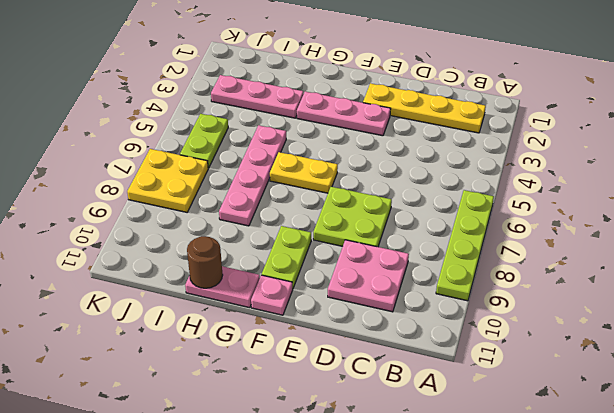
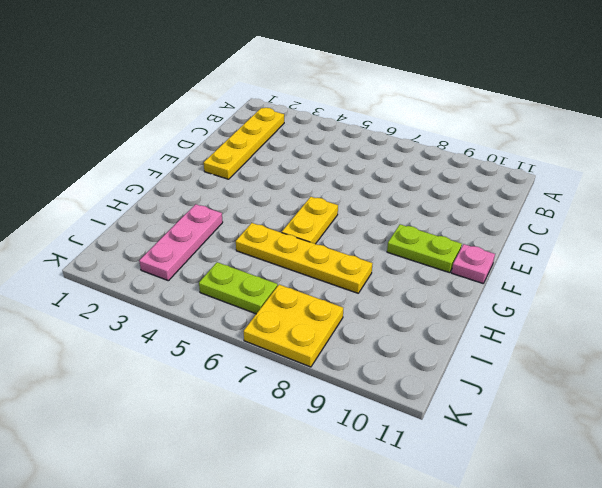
yellow plate H5:H8 level 1 -> pink plate H5:H8 level 1
none -> lime plate A6:A9 level 1
none -> pink plate C9:D10 level 1
none -> lime plate D7:E8 level 1

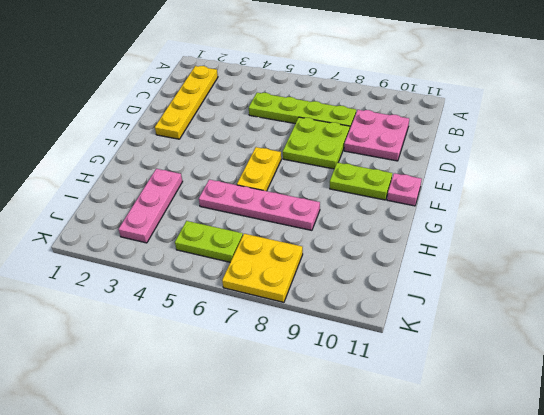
lime plate C5:C8 level 1 -> lime plate A6:A9 level 1
none -> pink plate E3:G3 level 1
none -> pink plate G11:H11 level 1
none -> brown round brick H11 level 2

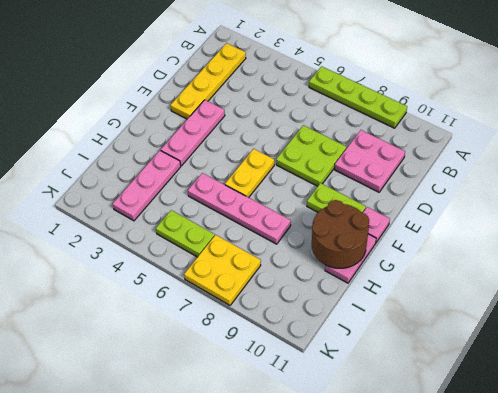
brown round brick G10:H11 level 2 -> brown round brick H11 level 2

